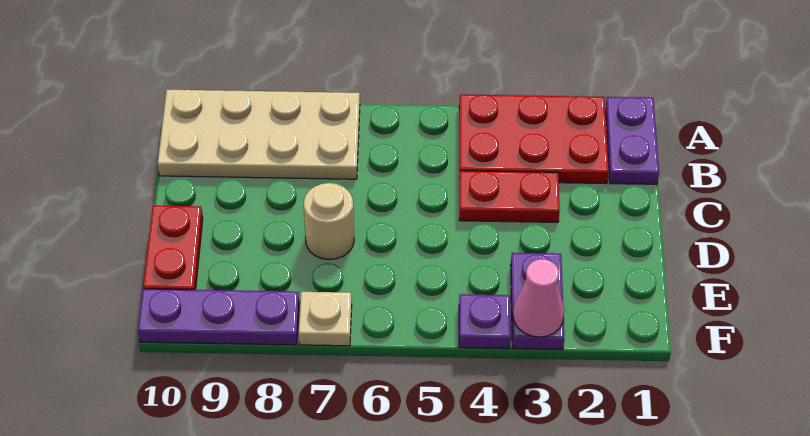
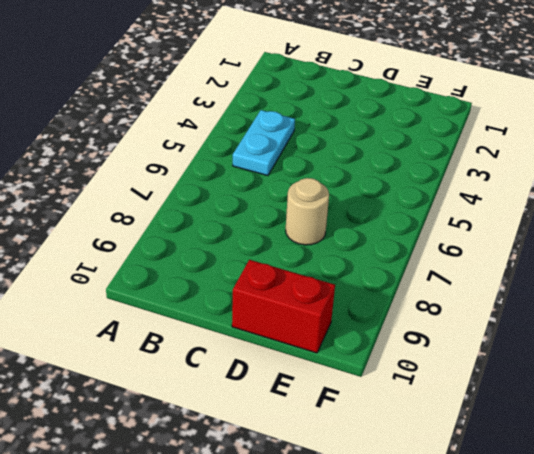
cyan plate B4:B5 level 1 -> red plate A2:B4 level 1
red brick D10:E10 level 1 -> red plate D10:E10 level 1
none -> purple plate A1:B1 level 1
none -> tan plate A7:B10 level 1

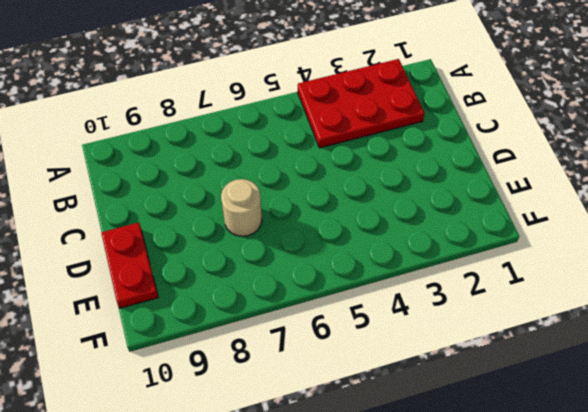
none -> purple plate A1:B1 level 1
none -> tan plate A7:B10 level 1

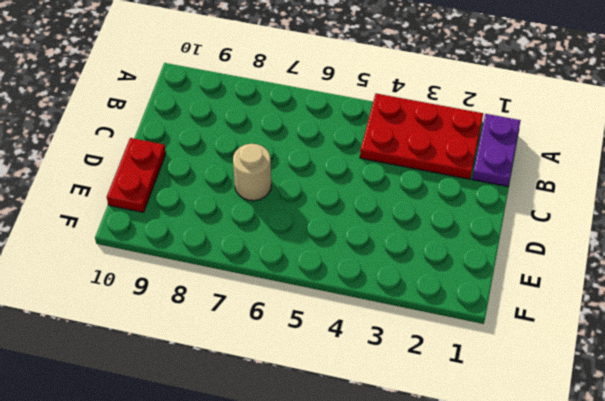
none -> tan plate A7:B10 level 1
none -> red plate C3:C4 level 1

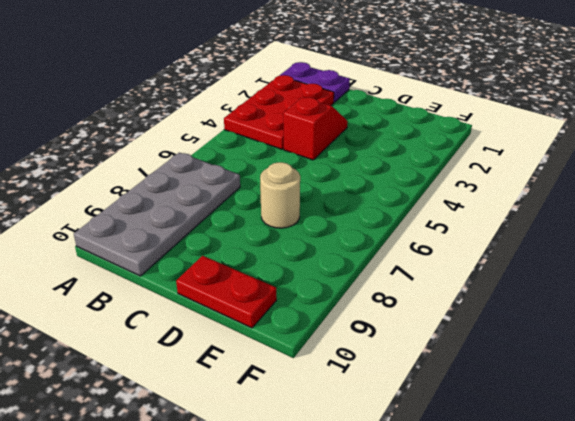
grey plate A7:B10 level 1 -> tan plate A7:B10 level 1
red slope C3:C4 level 1 top 4 -> red plate C3:C4 level 1
none -> purple plate E3:F3 level 1
none -> purple plate F4 level 1

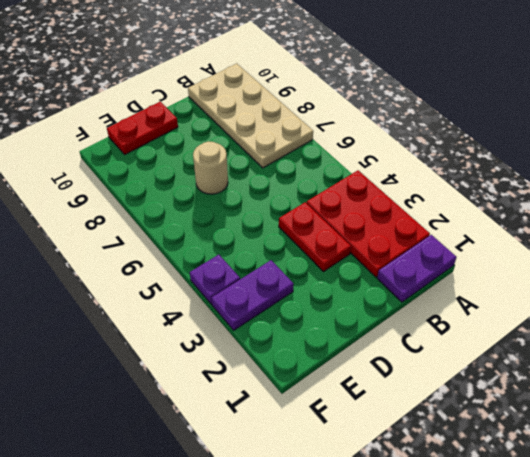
none -> tan plate F7 level 1
none -> purple plate F8:F10 level 1

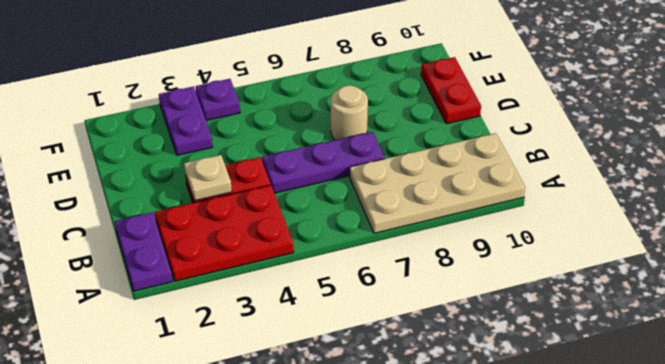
tan plate C3 level 2 -> tan plate F7 level 1
purple plate C5:C7 level 1 -> purple plate F8:F10 level 1
none -> pink cone F3 level 2

